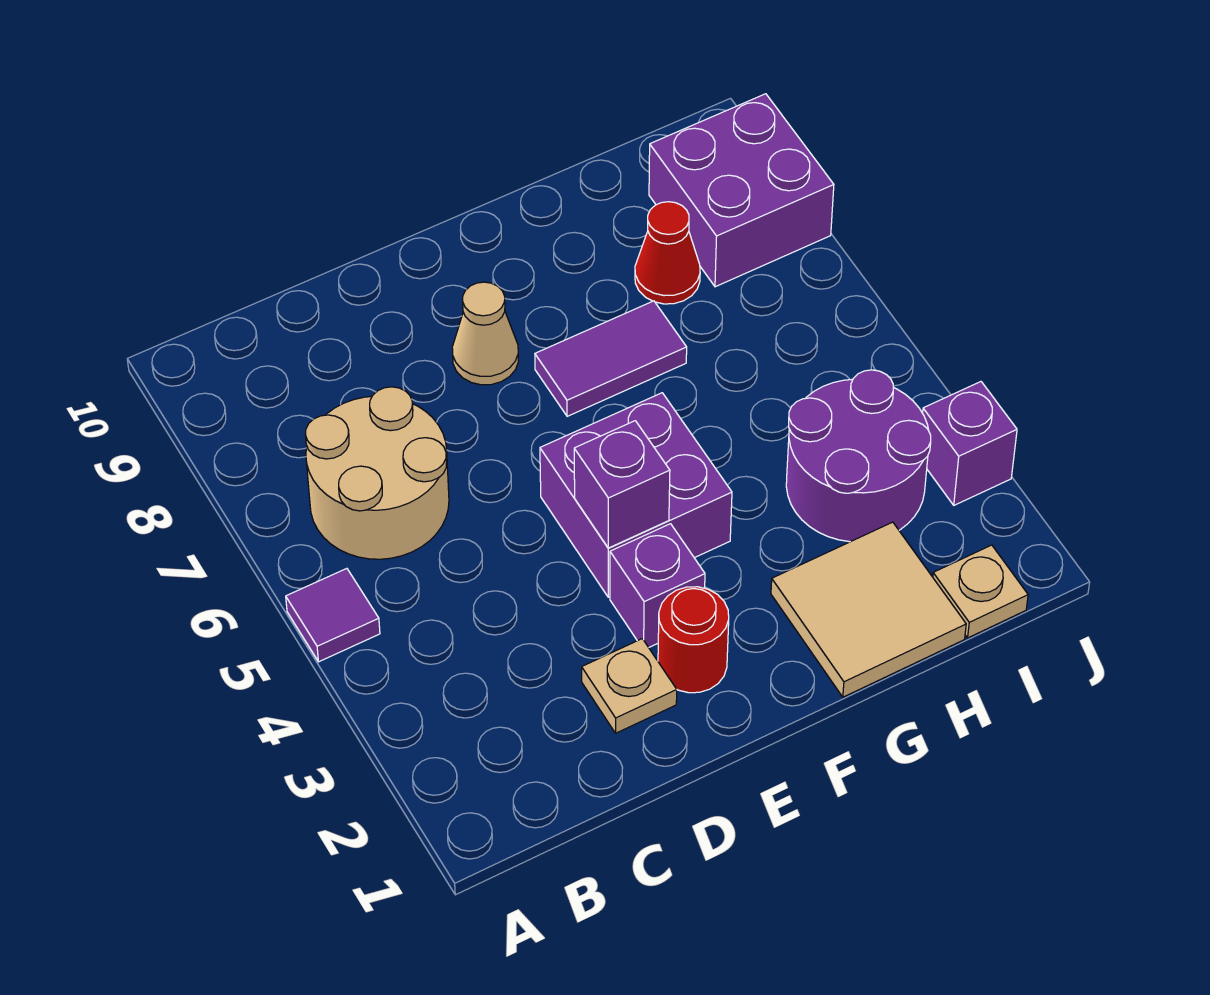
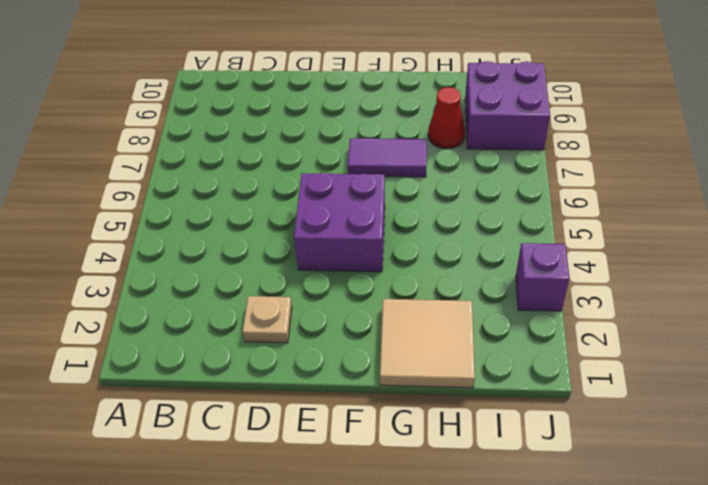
none -> purple tile A5 level 1
none -> tan round brick B6:C7 level 1
none -> red round brick E2 level 1

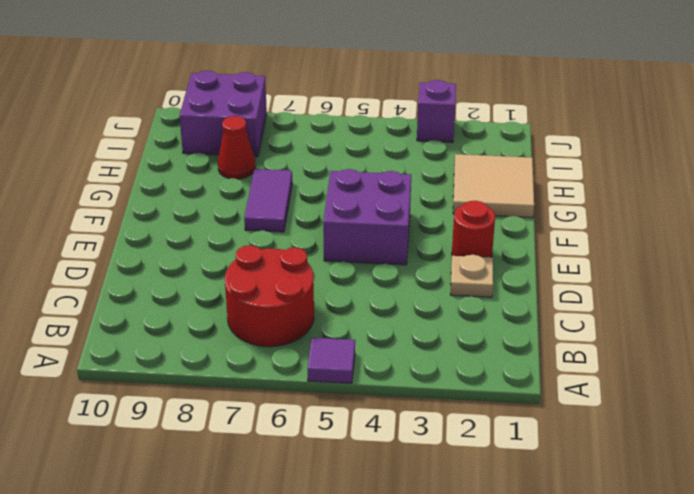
red round brick B6:C7 level 1 -> tan round brick B6:C7 level 1
none -> purple brick E3 level 1
none -> tan cone E8 level 1
none -> purple round brick H3:I4 level 1

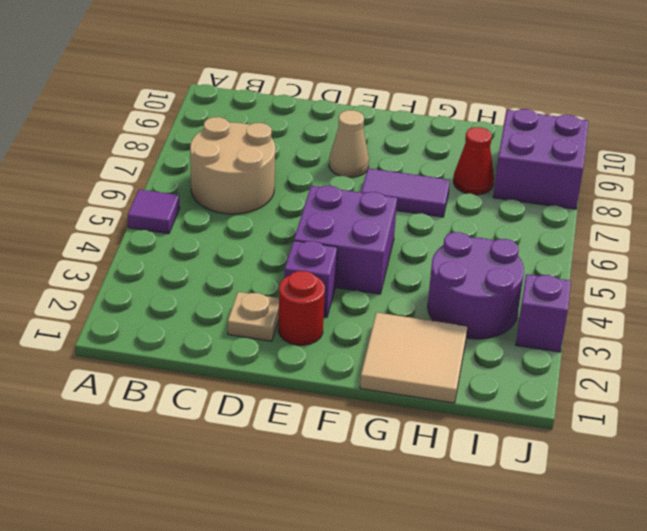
none -> tan plate I1 level 1
none -> purple brick E4 level 2

